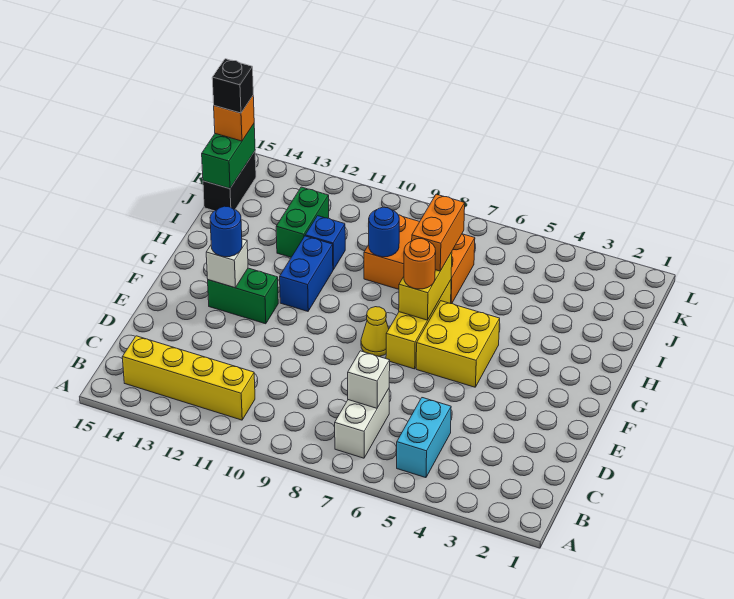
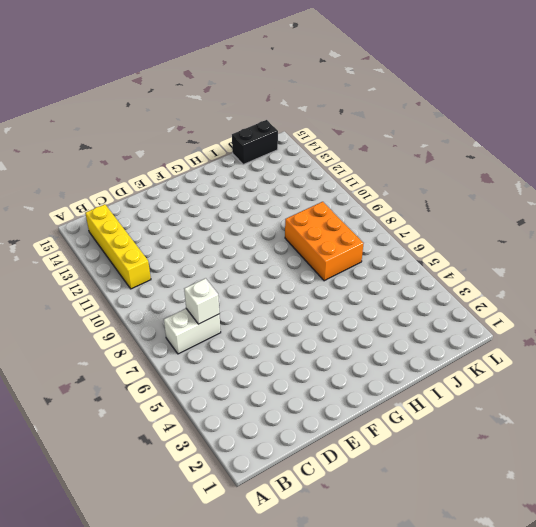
none -> cyan brick B5:C5 level 1
none -> yellow brick F5:G6 level 1
none -> yellow brick F7:H7 level 1

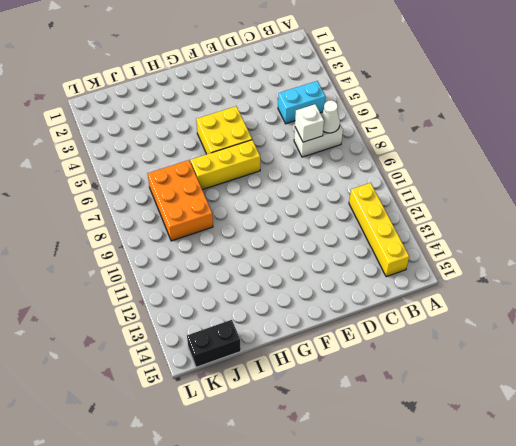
white cone B7 level 2 -> none
none -> yellow cone F8 level 1
none -> green brick F12:F13 level 1
none -> blue brick G11:H11 level 1

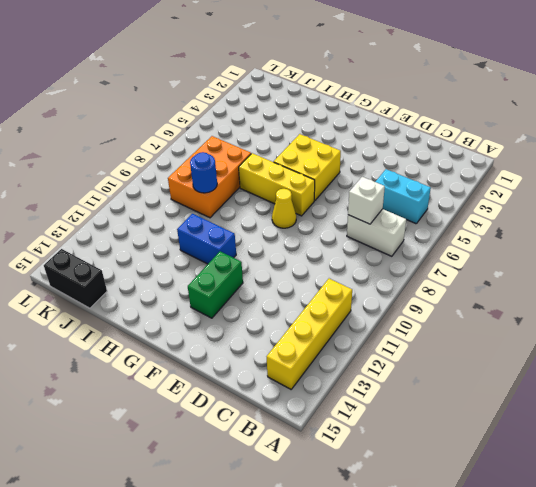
none -> blue brick I11 level 1
none -> green brick I12:J12 level 1
none -> white brick F13 level 2

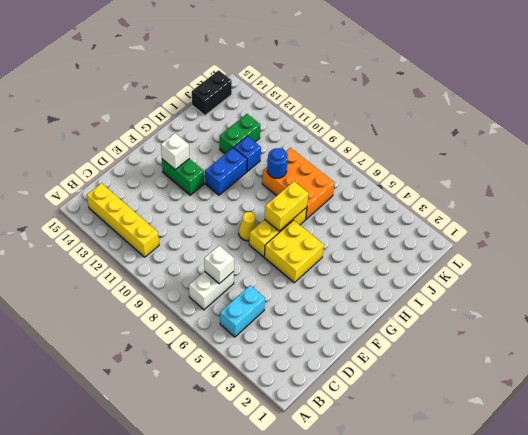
none -> green brick J15:K15 level 2
none -> blue round brick F13 level 3
none -> orange round brick G7 level 3

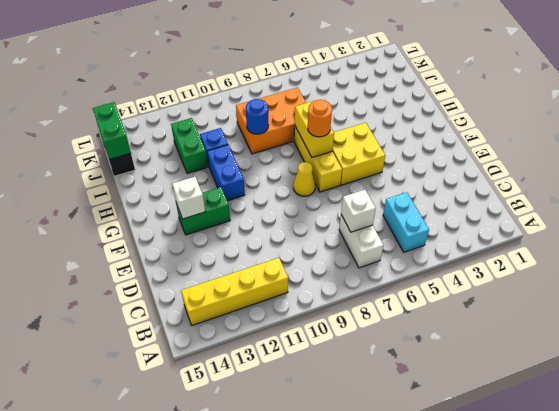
none -> blue round brick F13 level 3
none -> orange brick H7:I7 level 3
none -> orange brick K15 level 3

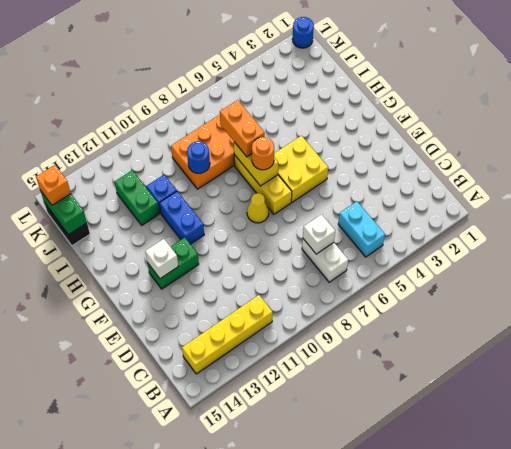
blue round brick L1 level 1 -> blue round brick F13 level 3
none -> black brick K15 level 4

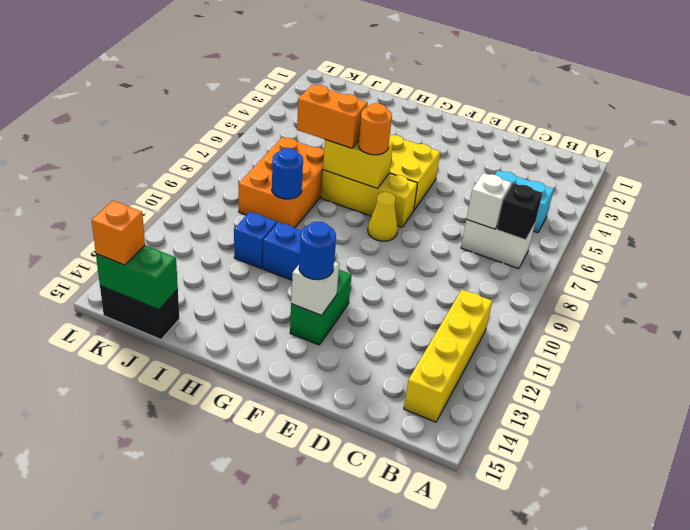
black brick B7 level 2 -> black brick K15 level 4
none -> green brick I12:J12 level 1

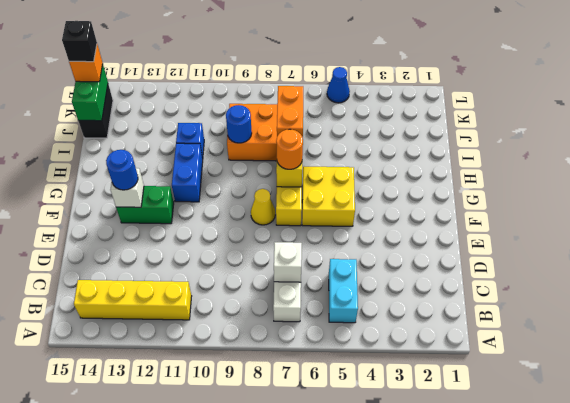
blue cone L5 level 1 -> none
none -> green brick I12:J12 level 1

